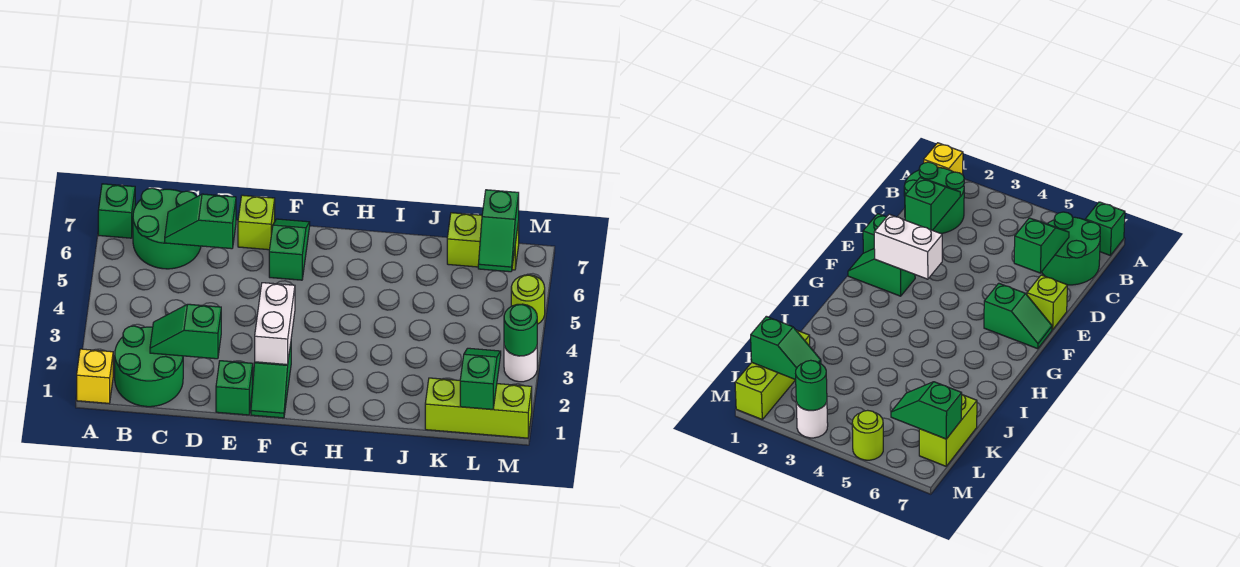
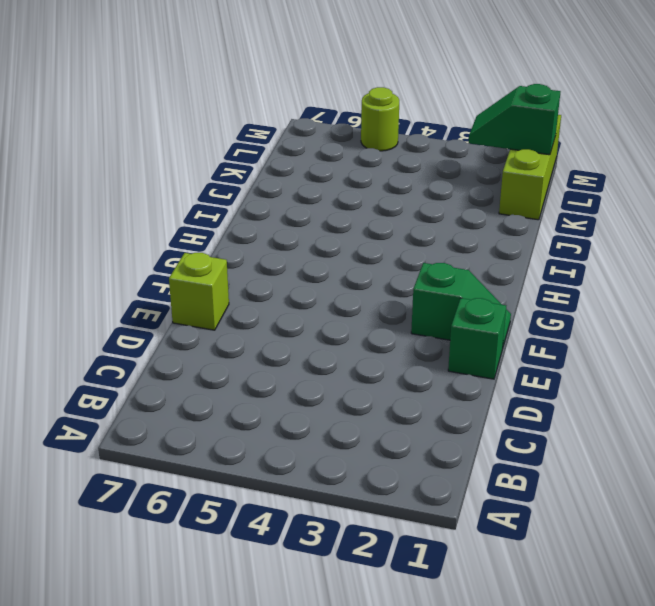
none -> yellow brick A1 level 1
none -> green brick A7 level 1
none -> green round brick B1:C2 level 1

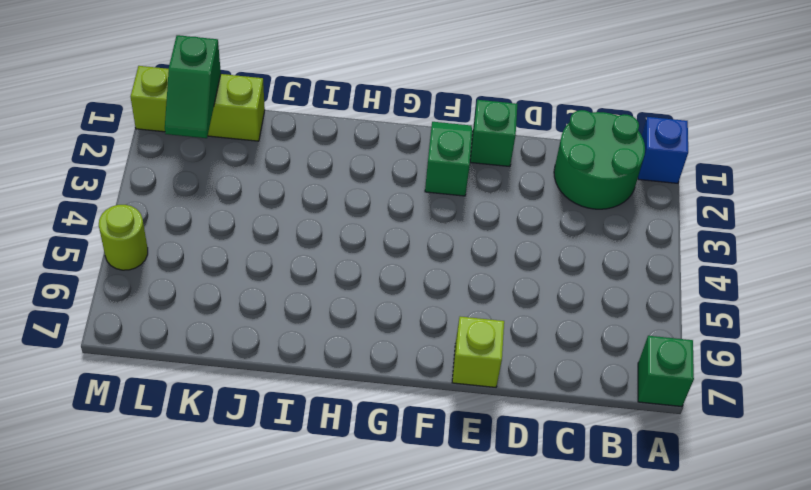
blue brick A1 level 1 -> yellow brick A1 level 1
none -> green round brick B6:C7 level 1
none -> green slope F6:F7 level 1 top 6
none -> lime brick K7:L7 level 1

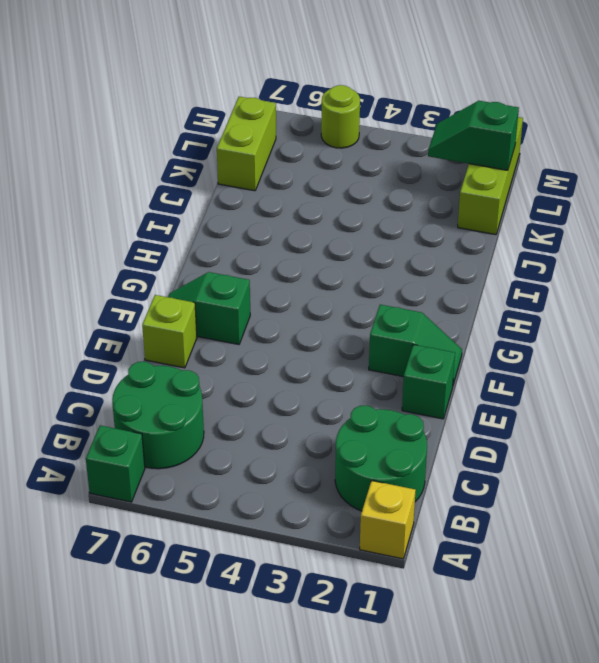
none -> white round brick M3 level 1
none -> green slope C2:D2 level 2 top D
none -> green slope C6:D6 level 2 top D

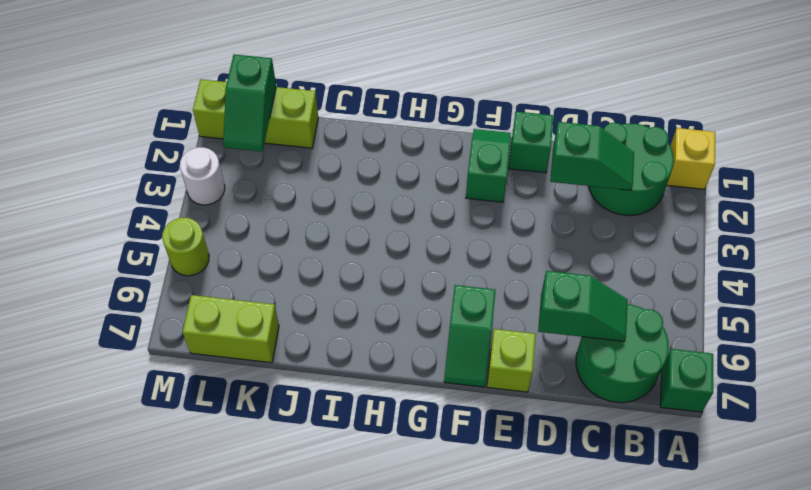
none -> white brick F2:F3 level 2
none -> green slope L6:L7 level 2 top 7
none -> green round brick M3 level 2

